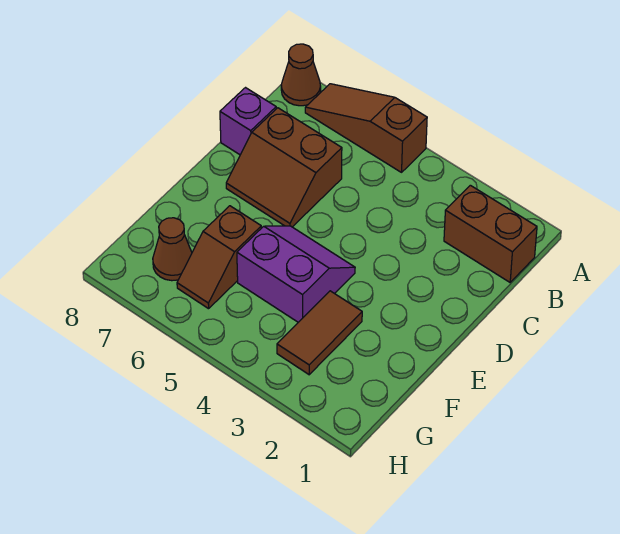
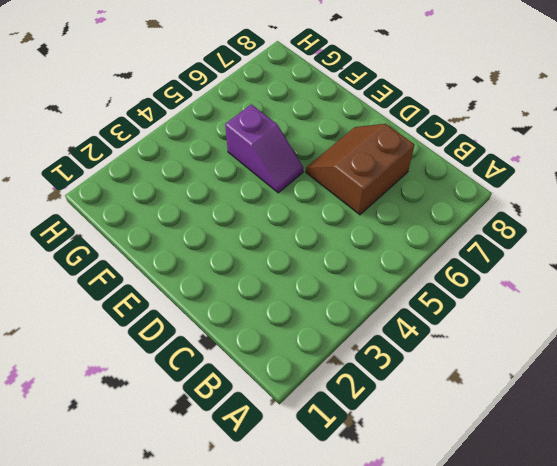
purple slope E5:F5 level 1 top F -> purple slope E4:F5 level 1 top F
none -> brown slope A5:A7 level 1 top 5
none -> brown cone A8 level 1

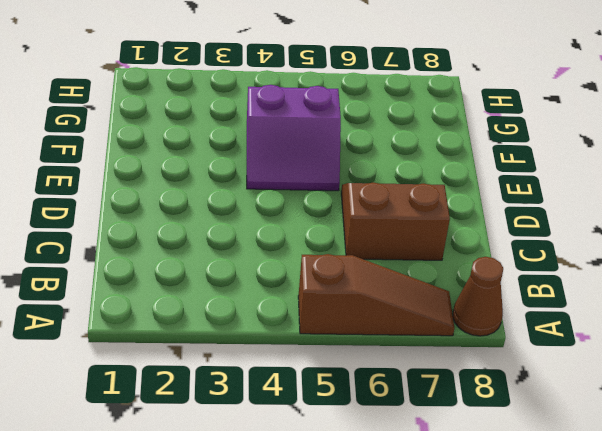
none -> brown brick B1:B2 level 1
none -> purple brick C8 level 1

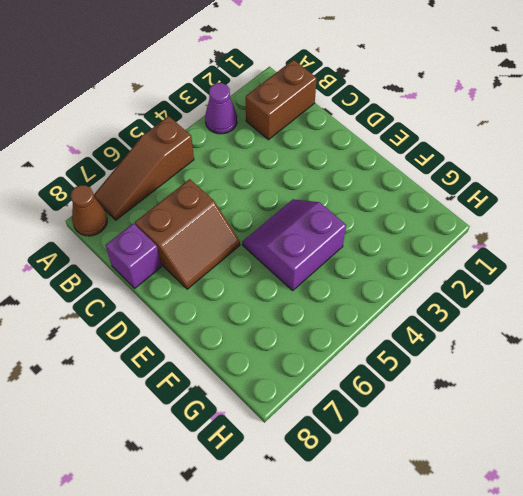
purple cone A3 level 1 -> none
none -> brown tile F3:G3 level 1
none -> brown slope F6:G6 level 1 top F

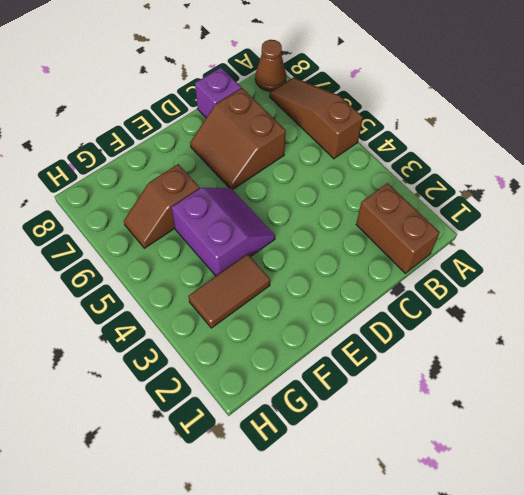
none -> brown cone G7 level 1

